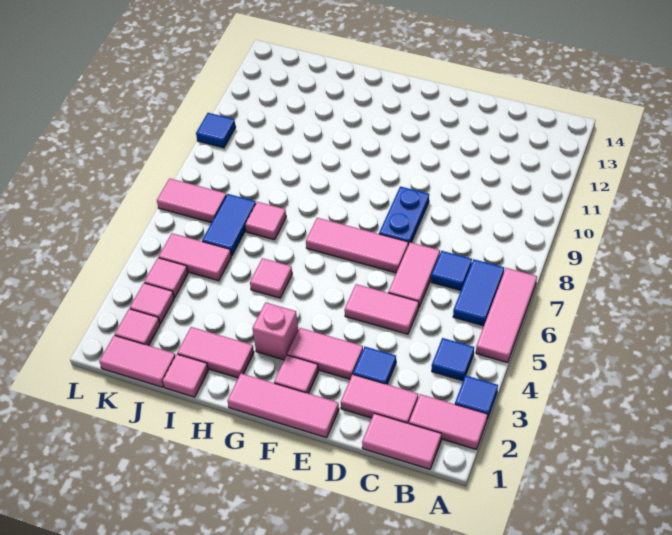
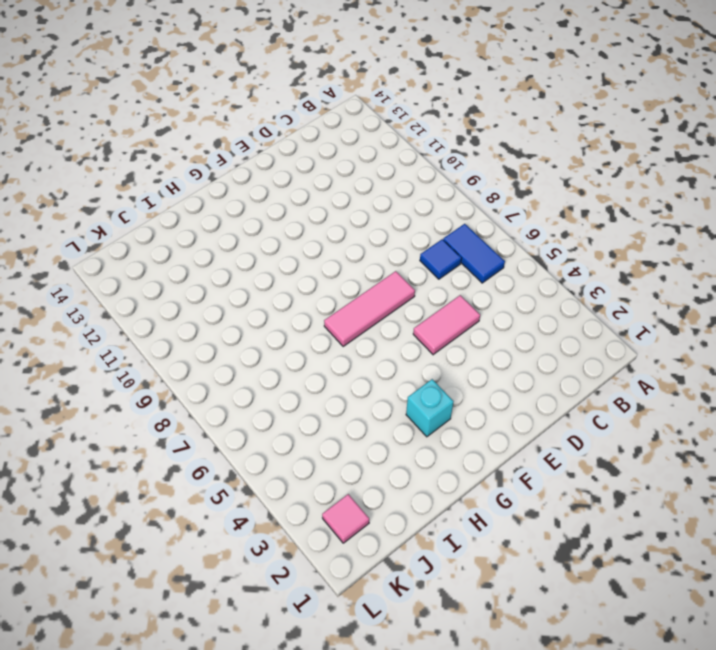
cyan brick G3 level 1 -> pink brick G3 level 1
none -> pink tile A2:B2 level 1
none -> blue tile A3 level 1
none -> pink tile A5:A7 level 1

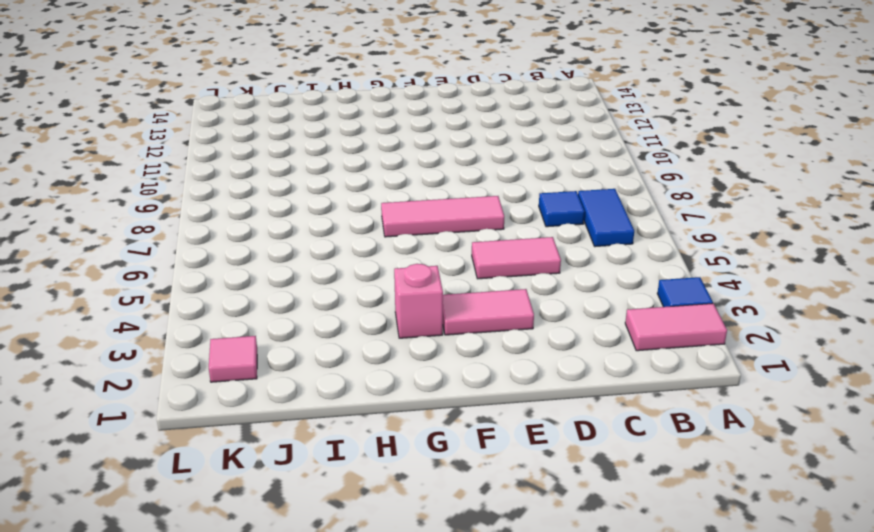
none -> pink tile A5:A7 level 1
none -> pink tile B1:C1 level 1
none -> blue tile B4 level 1

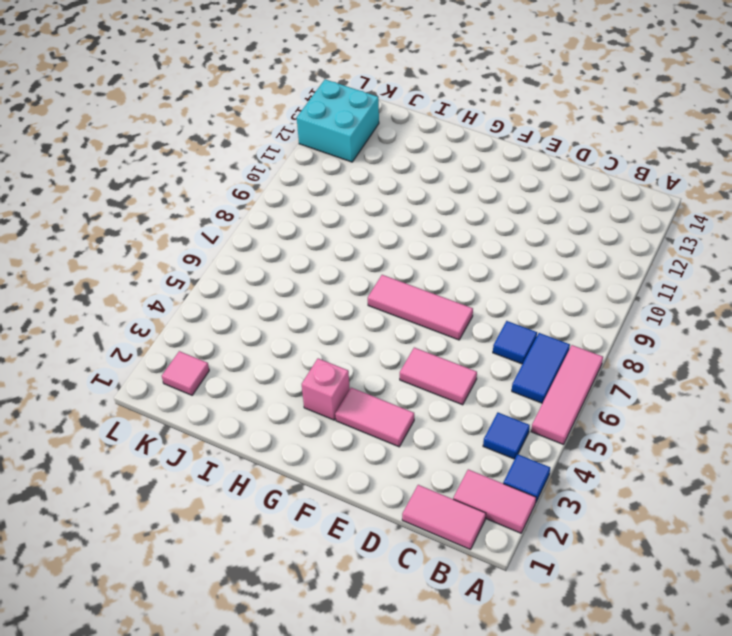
cyan brick K12:L13 level 1 -> none
none -> pink tile C2:D2 level 1
none -> blue tile D3 level 1
none -> pink tile D6:D7 level 1

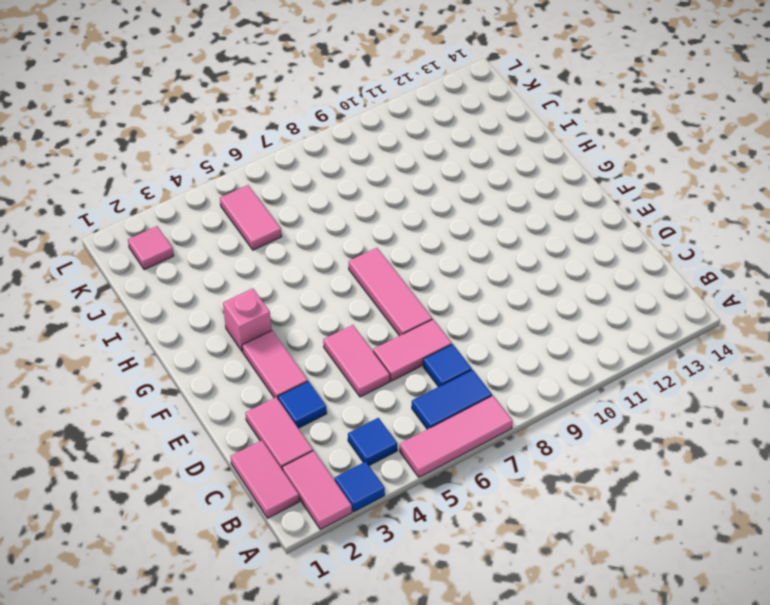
none -> pink tile E1:G1 level 1
none -> blue plate E8:E9 level 1
none -> pink tile F2 level 1

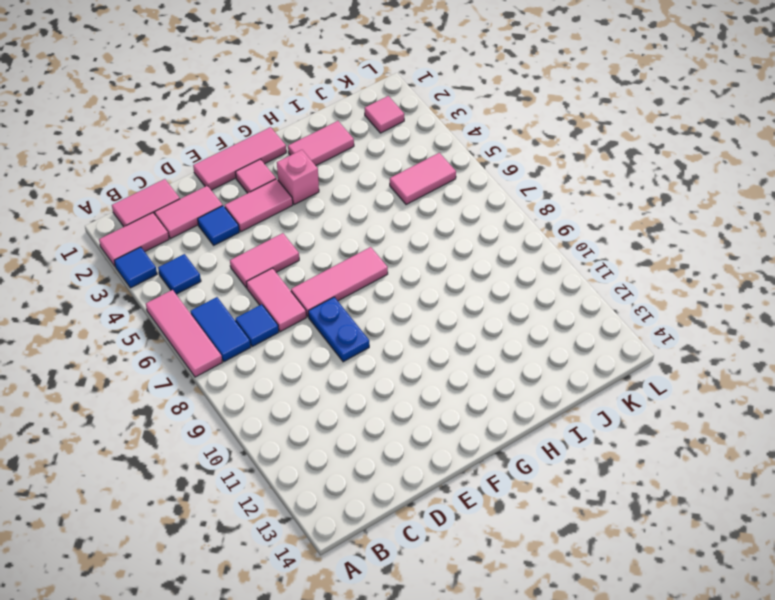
none -> pink tile H5 level 1
none -> pink tile I1 level 1
none -> pink tile I7 level 1

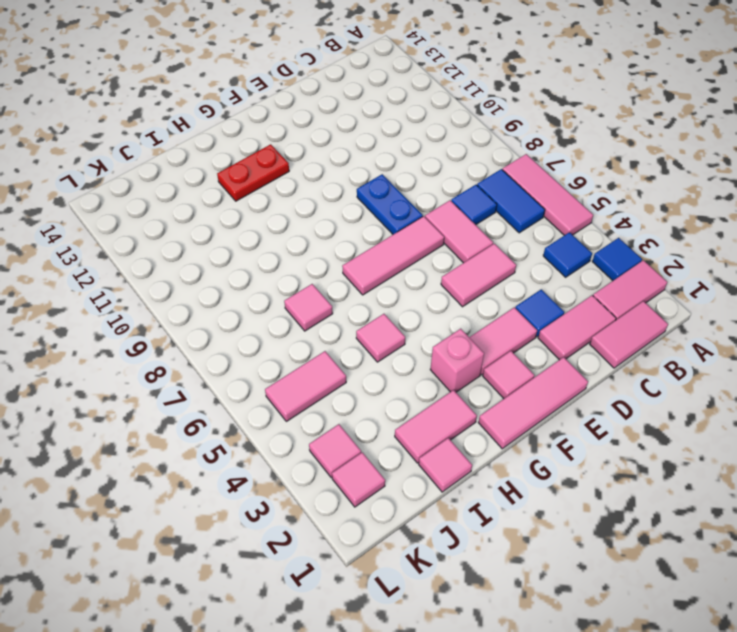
red plate G12:H12 level 1 -> none
none -> pink tile J1:K1 level 1
none -> blue tile J6:J7 level 1
none -> pink tile K4 level 1

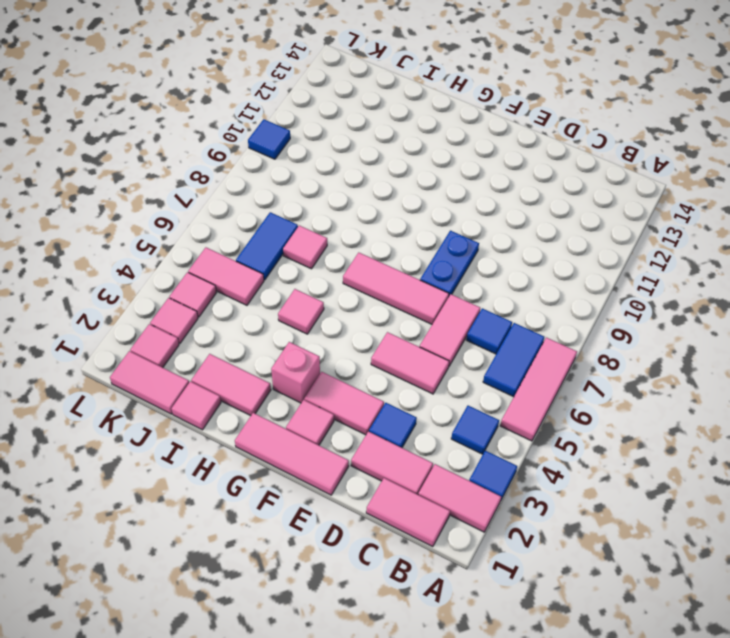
none -> pink tile K7:L7 level 1

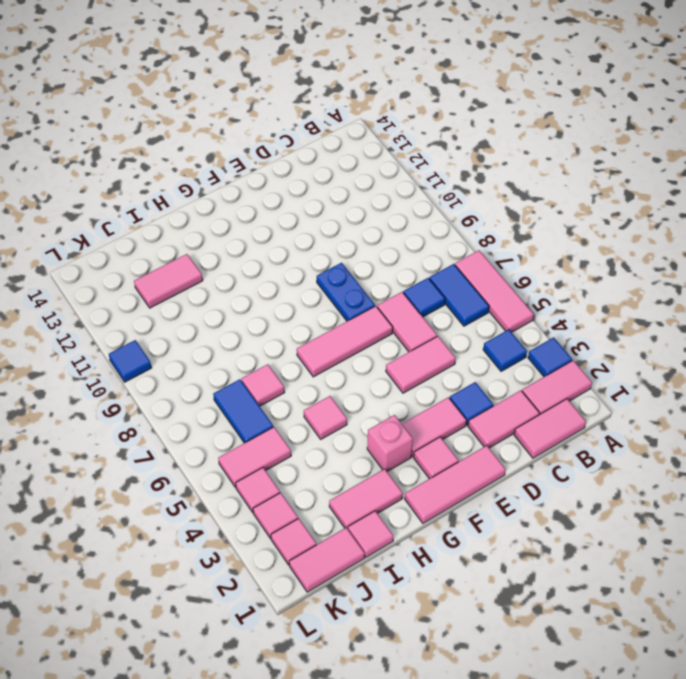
pink tile I12:J12 level 1 -> pink tile K7:L7 level 1

